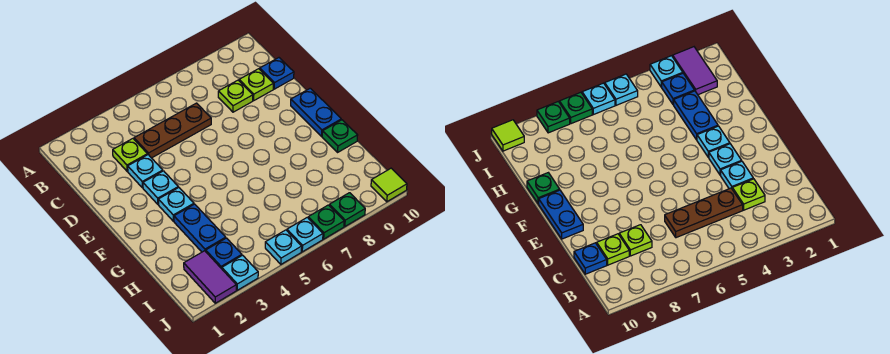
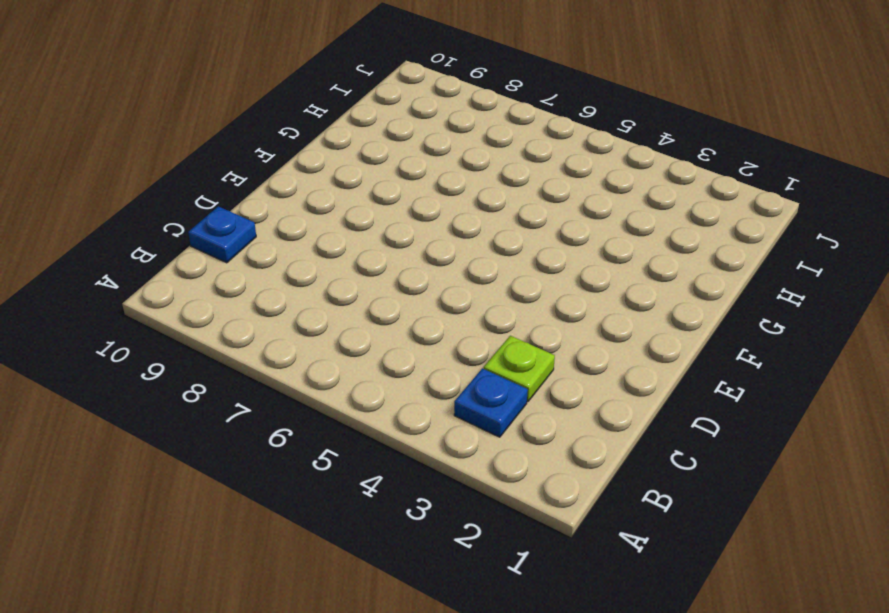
blue plate B3 level 1 -> blue plate I3 level 1
none -> brown plate C4:C6 level 1
none -> lime plate C8 level 1
none -> lime plate C9 level 1

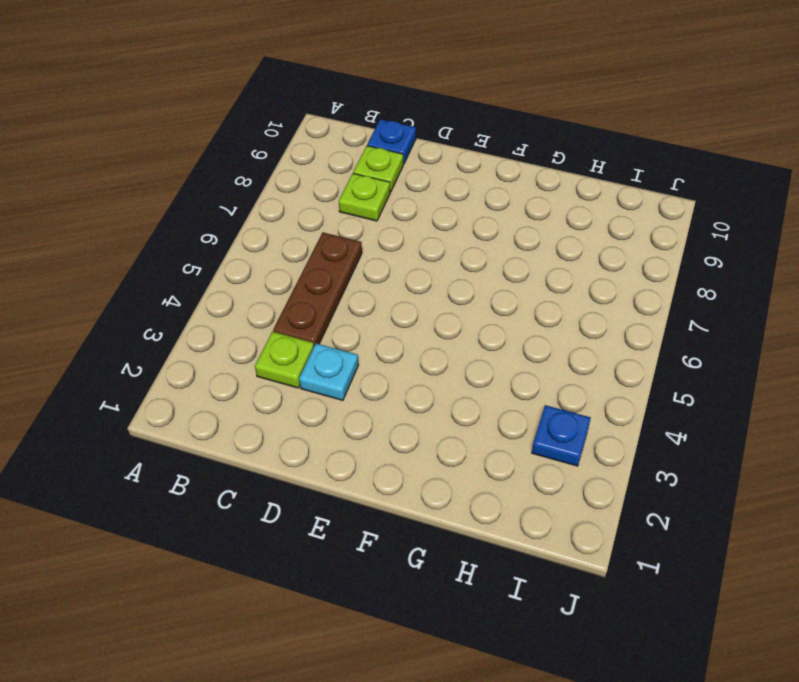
none -> cyan plate E3 level 1
none -> blue plate E10:F10 level 1
none -> cyan plate F3 level 1

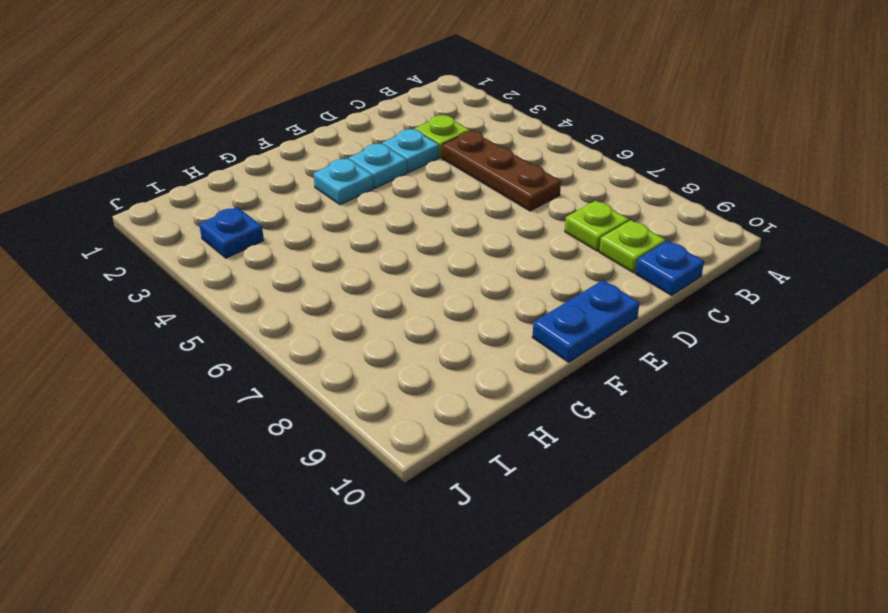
none -> blue plate G3:H3 level 1
none -> green plate G10 level 1
none -> purple tile I2:J2 level 1

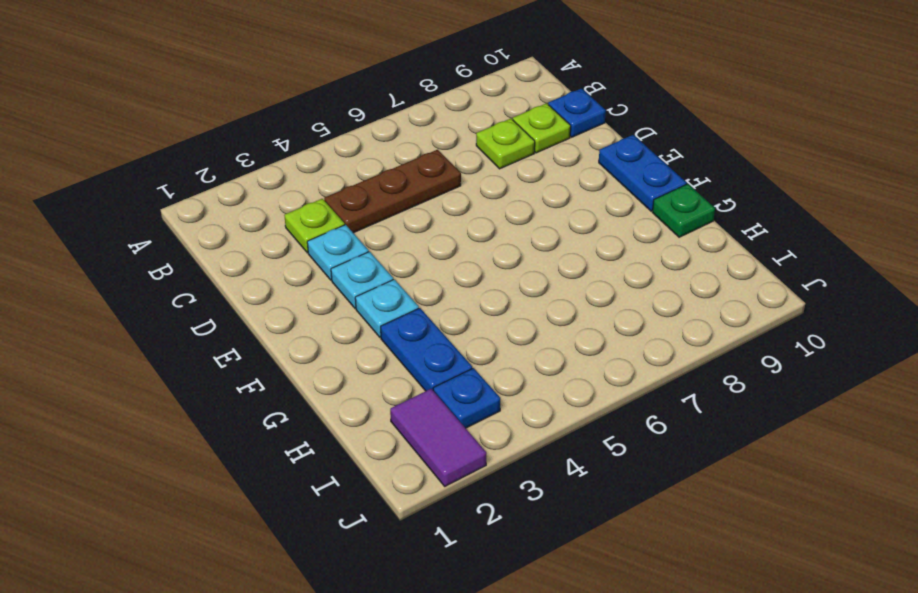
none -> cyan plate J3 level 1
none -> cyan plate J5 level 1
none -> cyan plate J6 level 1

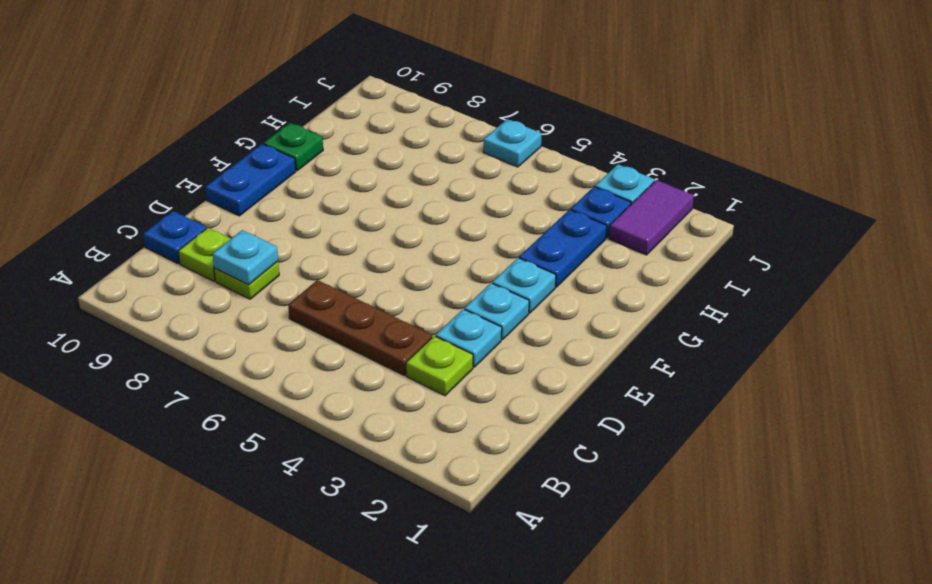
cyan plate C8 level 2 -> cyan plate J5 level 1
none -> green plate J7 level 1
none -> green plate J8 level 1
none -> lime tile J10 level 1

